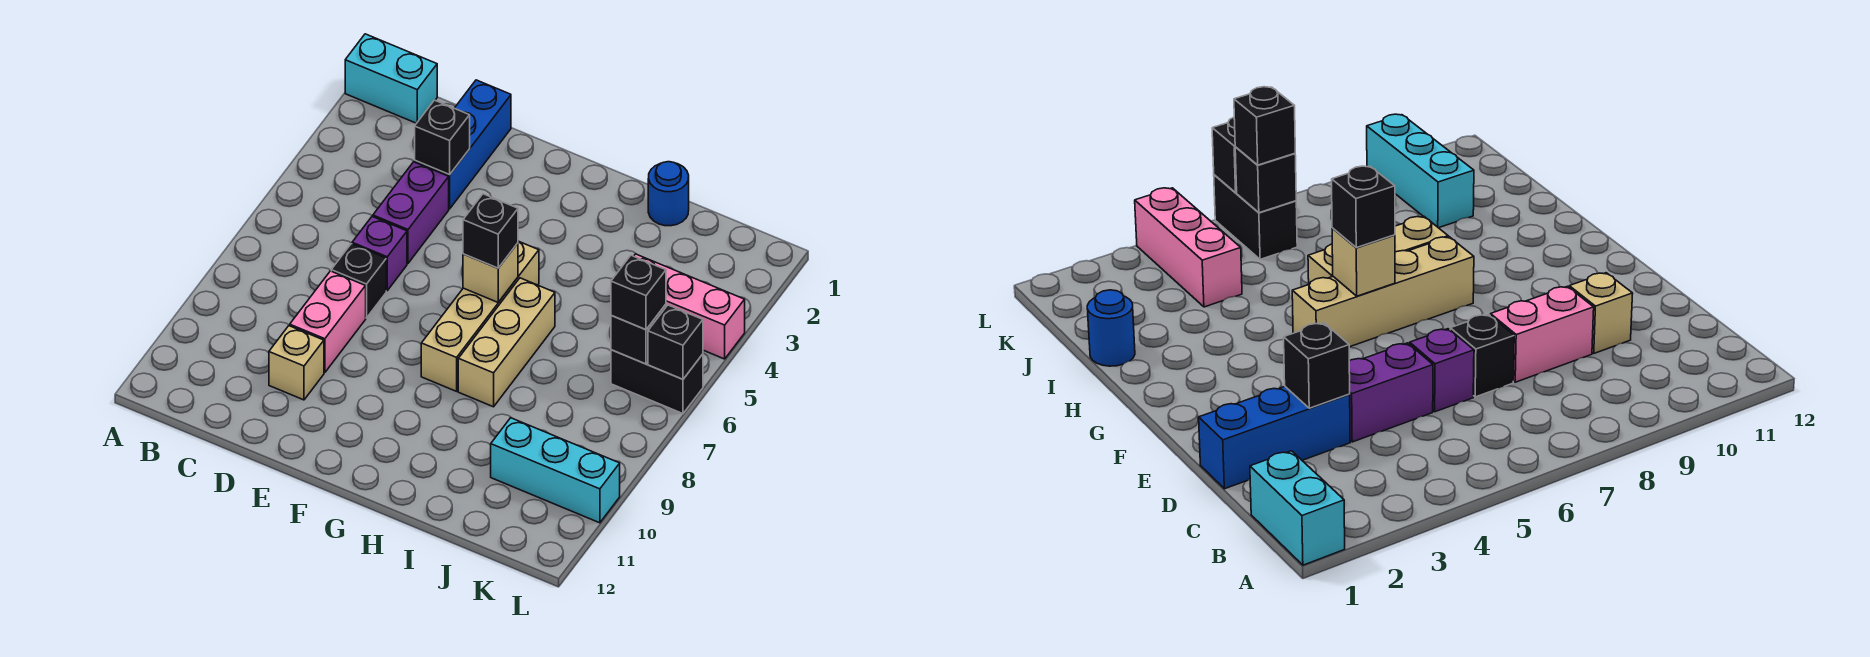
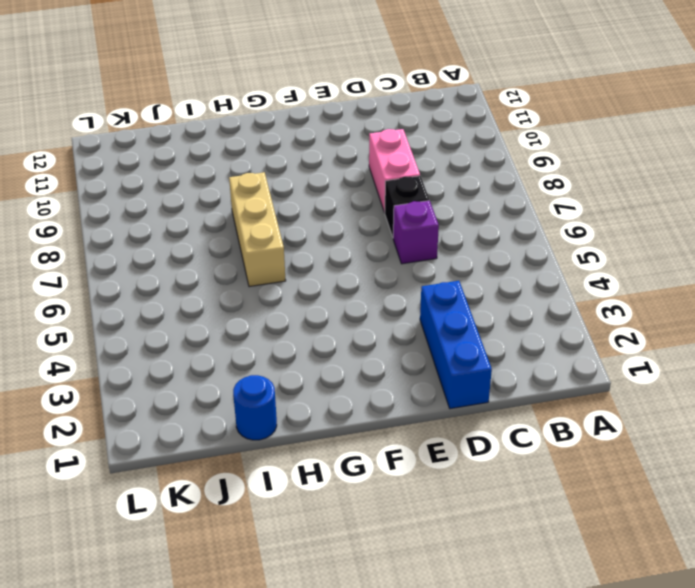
none -> cyan brick A1:B1 level 1
none -> purple brick D4:D5 level 1
none -> tan brick D10 level 1

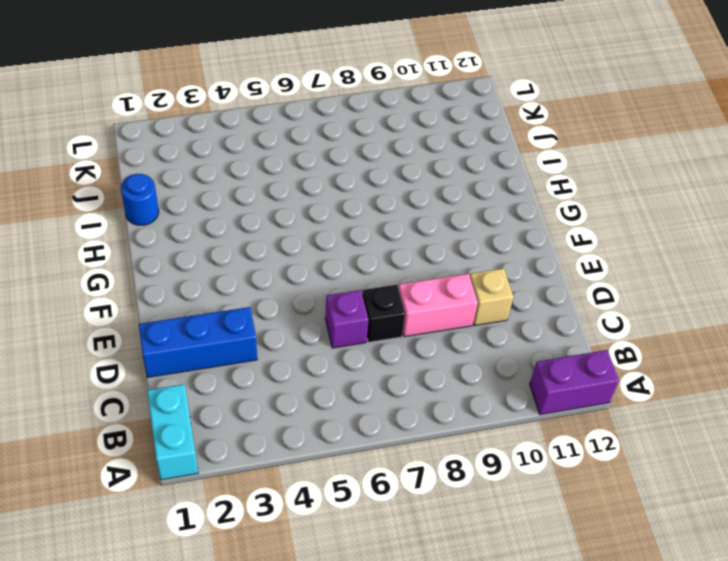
purple brick A11:A12 level 1 -> purple brick D4:D5 level 1
none -> tan brick G5:G8 level 1
none -> tan brick H6:H8 level 1
none -> pink brick J4:L4 level 1

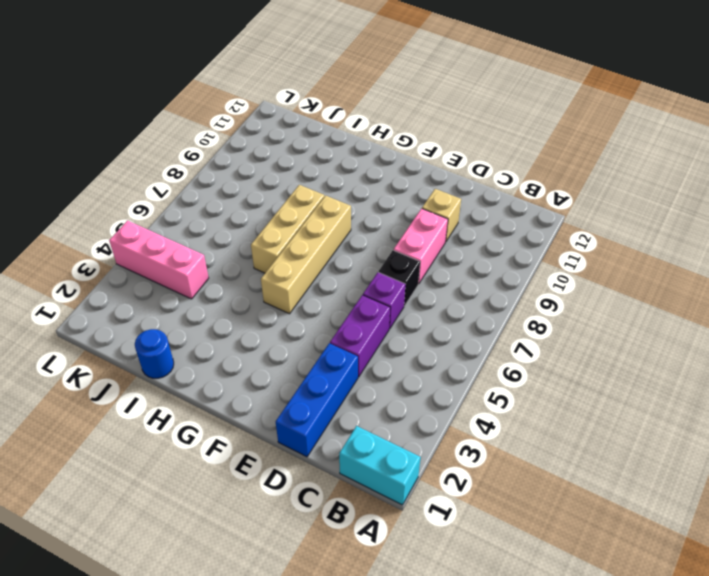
none -> cyan brick J10:L10 level 1
none -> black brick K6:L6 level 1
none -> black brick D3 level 2

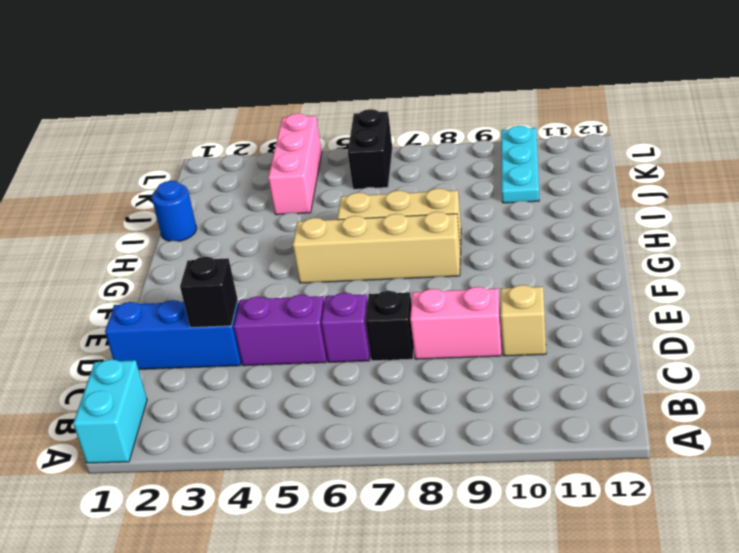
cyan plate J10:L10 level 1 -> cyan brick J10:L10 level 1
none -> tan brick G6 level 2
none -> black brick K6 level 2
none -> black brick L6 level 2

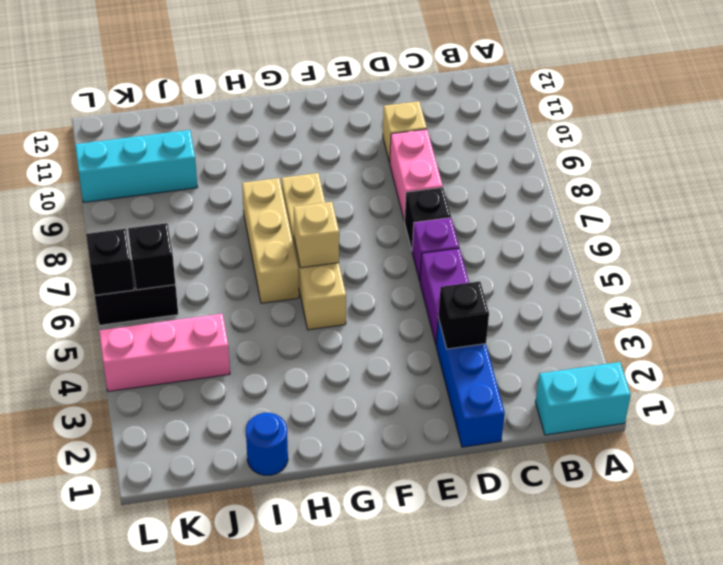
none -> black brick G6 level 3
none -> black brick K6 level 3

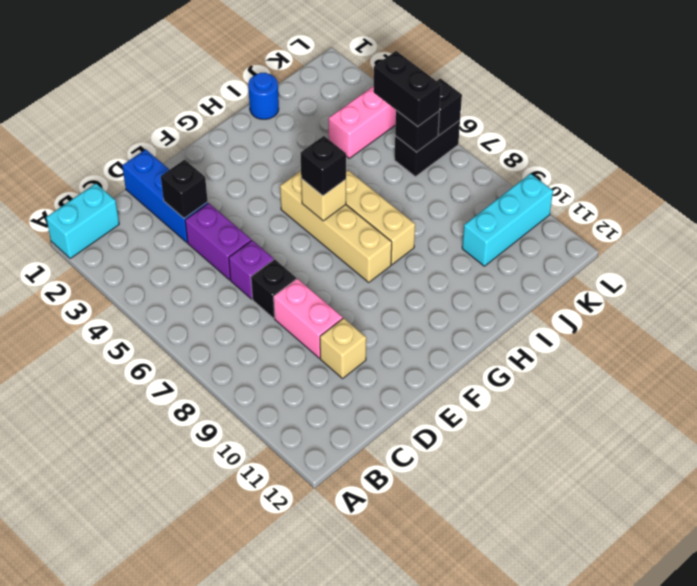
black brick K5:K6 level 3 -> black brick K6 level 3

